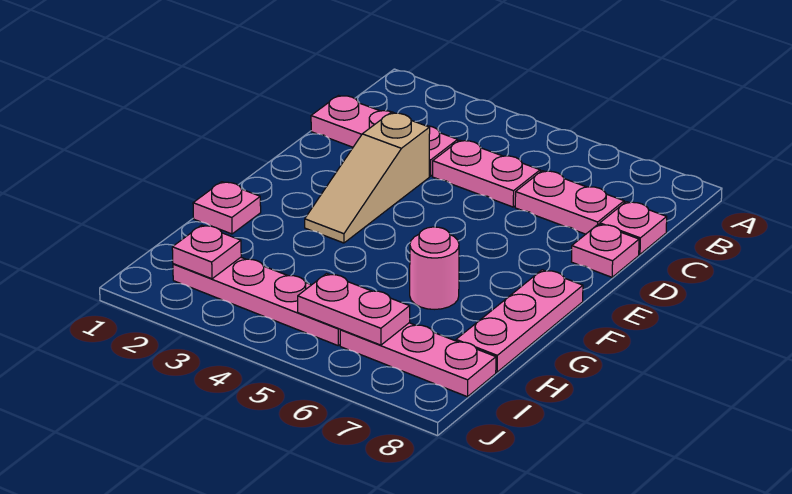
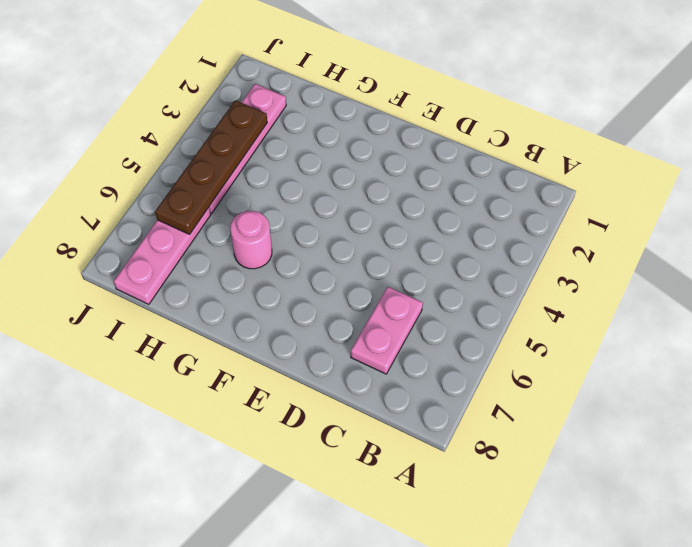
brown plate I3:I6 level 2 -> pink plate I5:I6 level 2
none -> pink plate C1:C3 level 1
none -> pink plate C4:C5 level 1
none -> pink plate C8 level 1

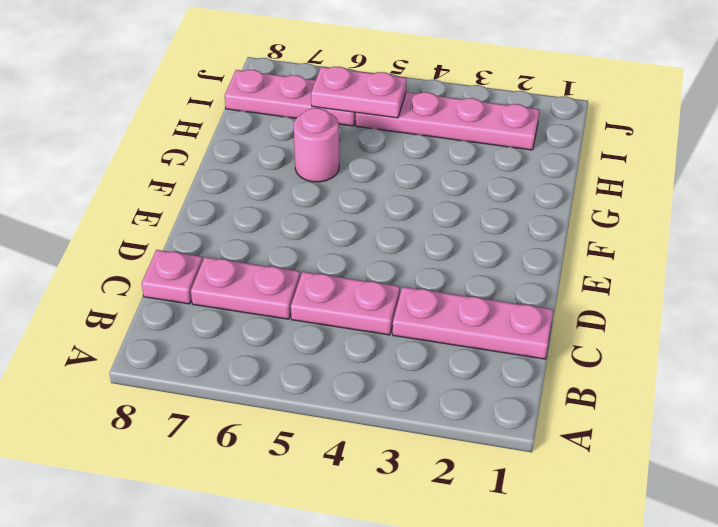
none -> tan slope D3:F3 level 1 top D
none -> pink plate D8 level 1
none -> pink plate F8:H8 level 1

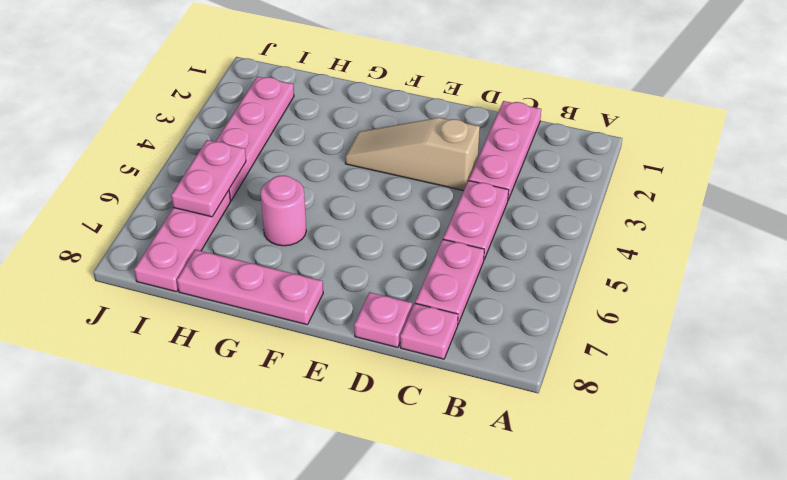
none -> pink plate G1 level 1
none -> pink plate I2 level 2

